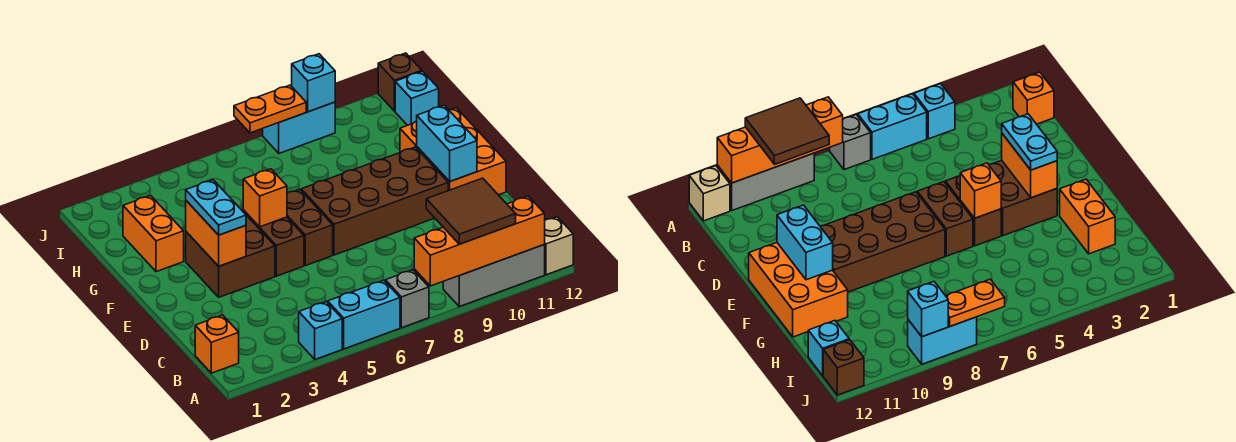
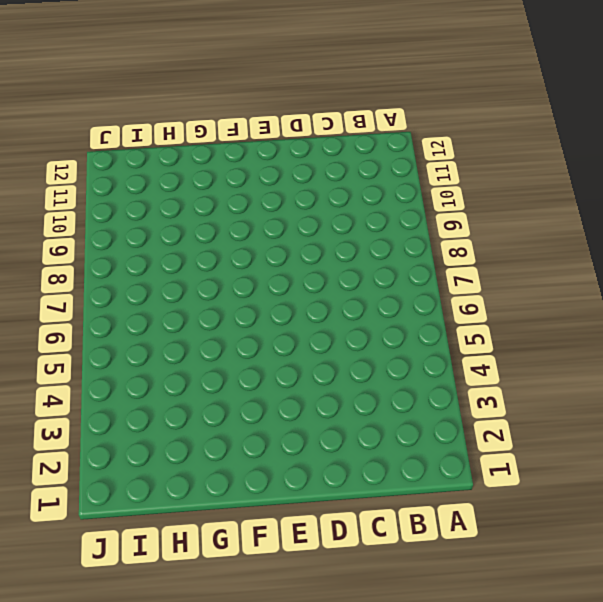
none -> cyan brick A4 level 1
none -> cyan brick A5:A6 level 1
none -> grey brick A7 level 1

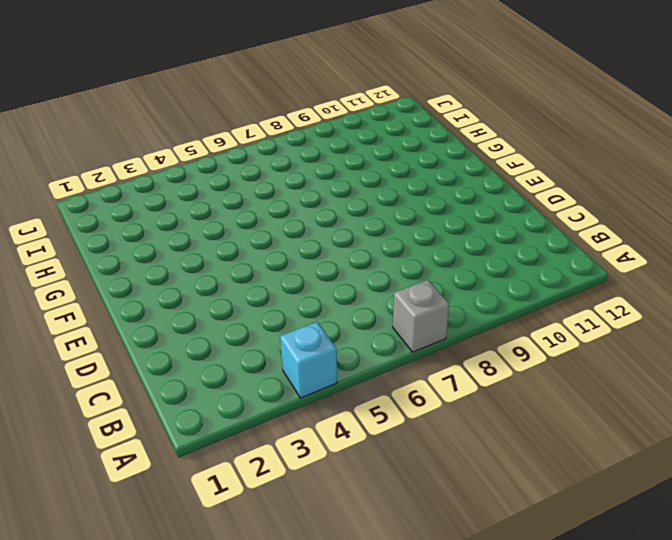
none -> cyan brick A5:A6 level 1
none -> grey brick A9:A11 level 1
none -> tan brick A12 level 1

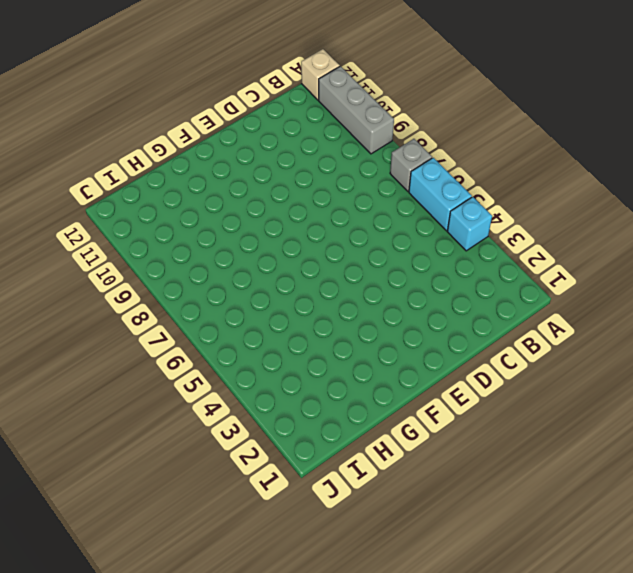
none -> orange brick B1 level 1
none -> brown brick E3:F4 level 1
none -> brown brick E5:F5 level 1

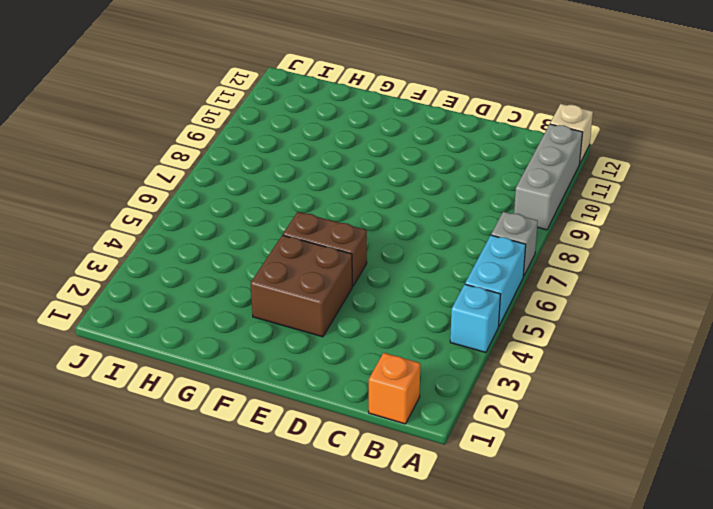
none -> brown brick E6:F6 level 1
none -> brown brick E7:F10 level 1
none -> orange brick E11:G12 level 1

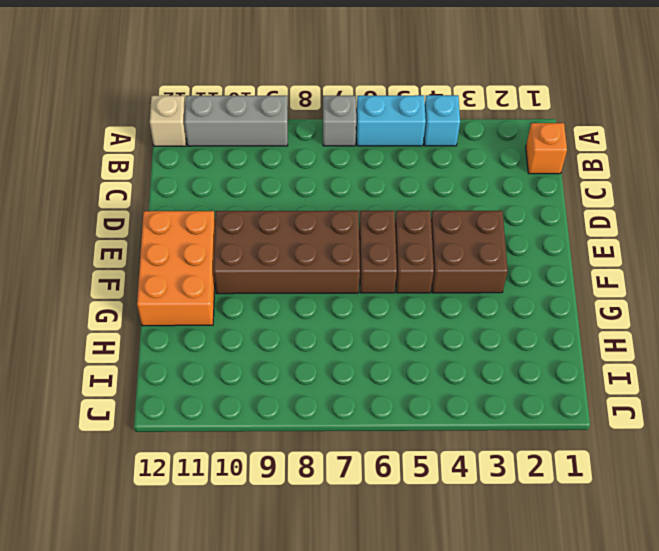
none -> orange brick G2:H2 level 1
none -> cyan brick I12 level 1
none -> cyan brick J8:J9 level 1

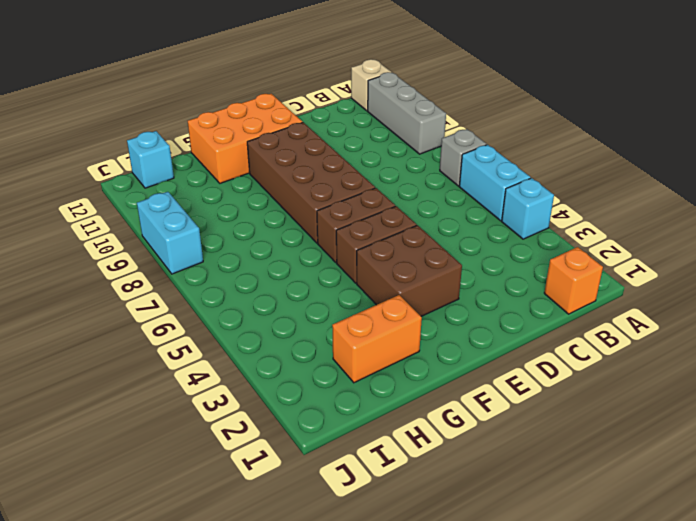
none -> brown brick J12 level 1
none -> orange brick A8:A11 level 2
none -> orange brick E3:F3 level 2

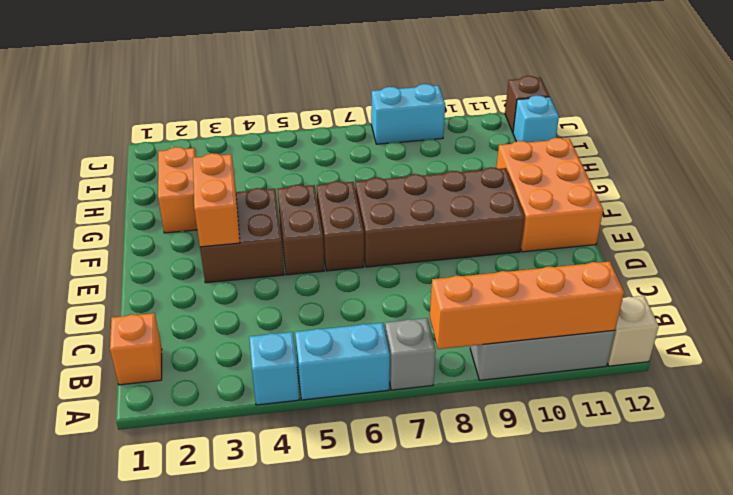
none -> cyan brick E11:F11 level 2
none -> orange brick F5 level 2
none -> orange plate J7:J8 level 2

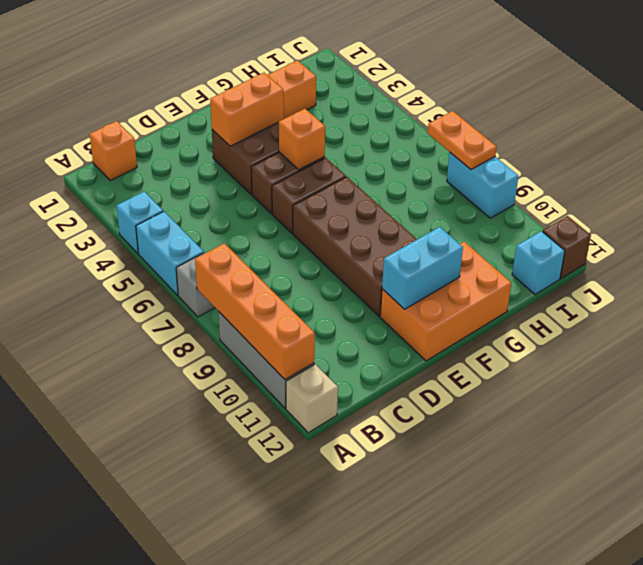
none -> cyan brick J9 level 2
none -> brown tile A9:B10 level 3
none -> cyan plate E3:F3 level 3

